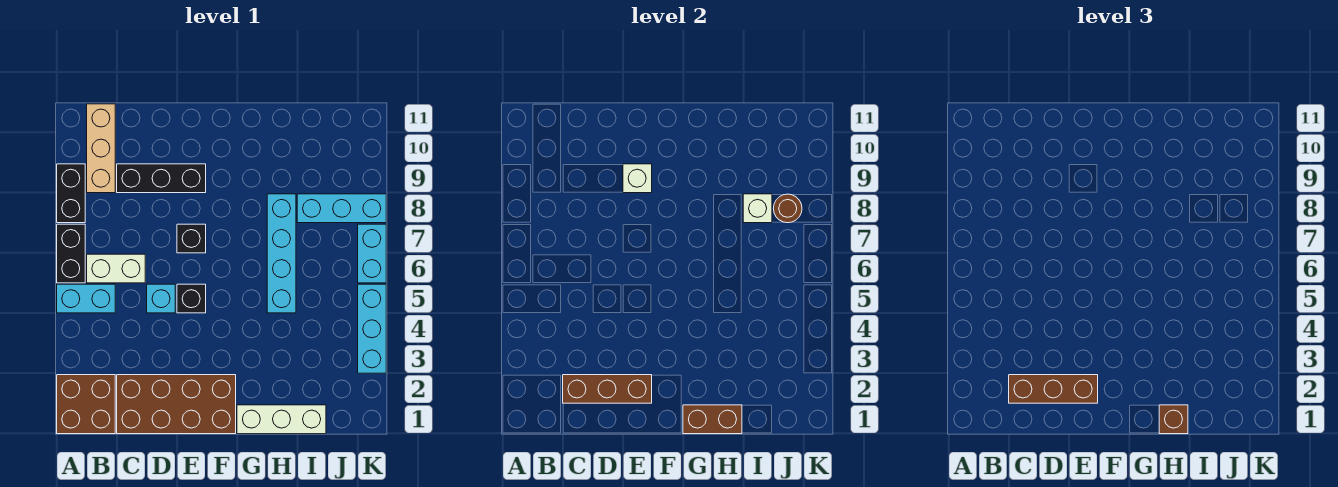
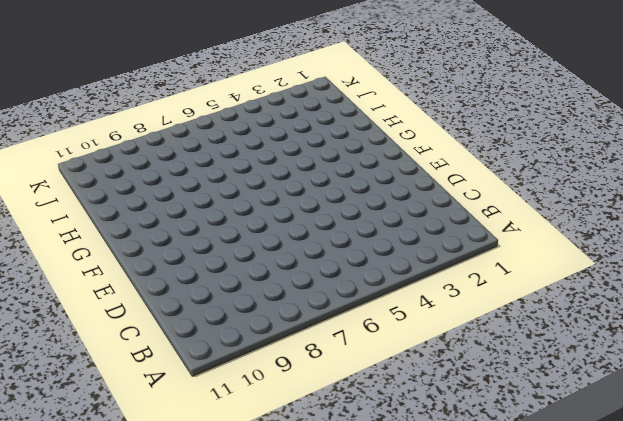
none -> brown brick A1:B2 level 1
none -> cyan brick A5:B5 level 1
none -> black brick A6:A7 level 1

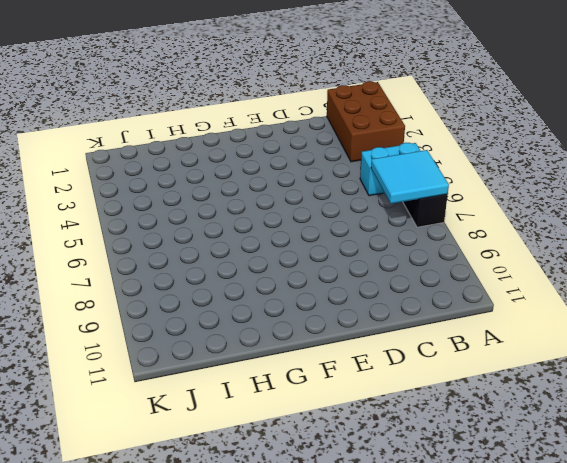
brown brick A1:B3 level 1 -> brown brick A1:B2 level 1
cyan tile A6:B7 level 2 -> none
none -> black brick A8:A9 level 1
none -> white brick B6:C6 level 1
none -> tan brick B9:B11 level 1

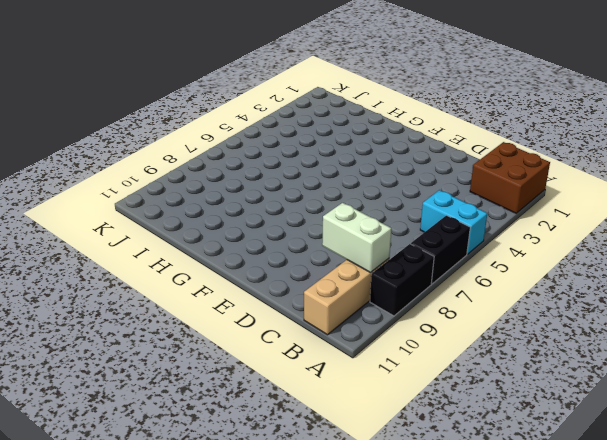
white brick B9:C9 level 2 -> white brick B6:C6 level 1
none -> brown brick C1:F2 level 1
none -> black brick C9:E9 level 1
none -> cyan brick D5 level 1

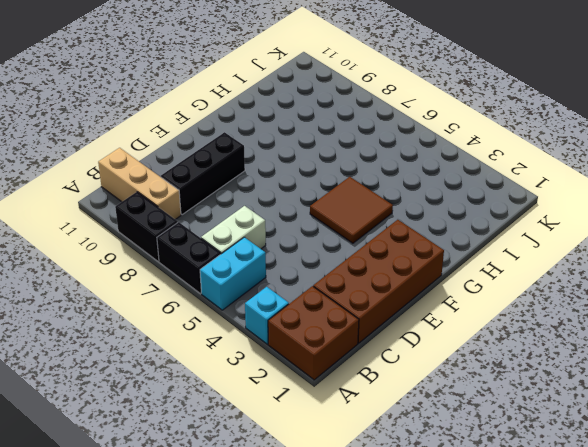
cyan brick A3 level 1 -> cyan brick D5 level 1
brown tile F4:G5 level 1 -> none
none -> black brick E5 level 1
none -> black brick E7 level 1
none -> white brick G1:I1 level 1

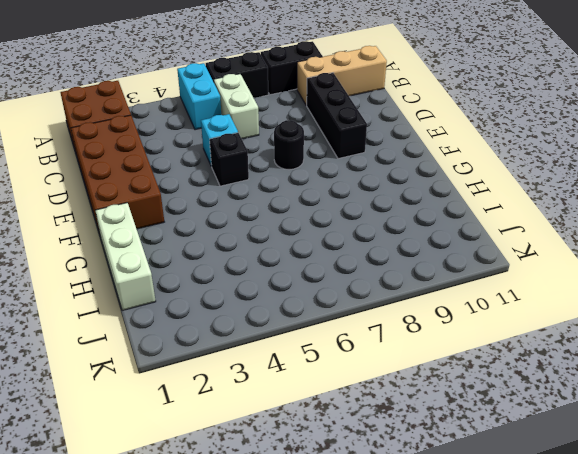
black round brick E7 level 1 -> black brick E7 level 1
none -> cyan brick H5:H8 level 1
none -> cyan brick I8:K8 level 1
none -> cyan brick K3:K5 level 1

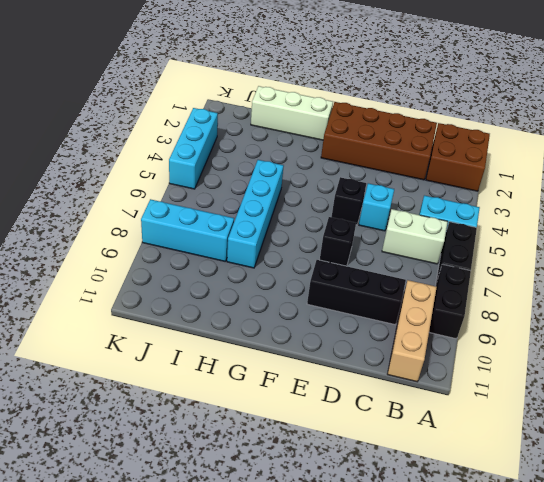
none -> cyan brick K6:K7 level 1
none -> brown brick C2:E2 level 2
none -> white brick E9 level 2

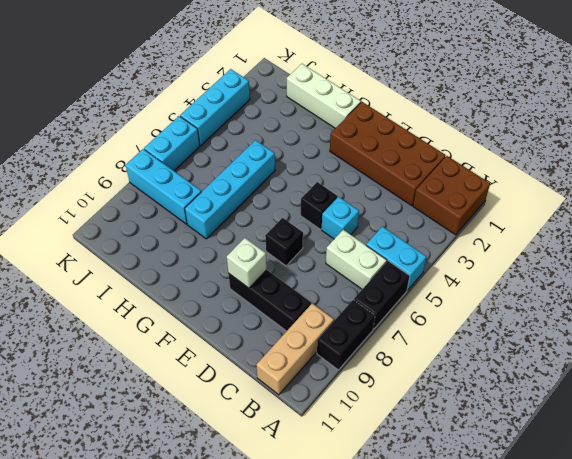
none -> brown brick C2:E2 level 2
none -> brown brick G1:H1 level 2
none -> white brick I8 level 2

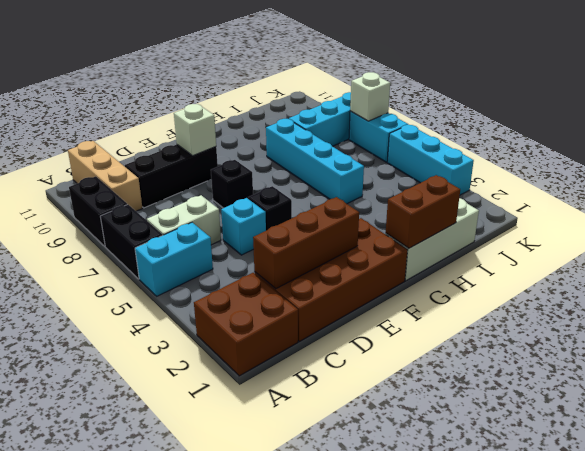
white brick K7 level 2 -> white brick I8 level 2
none -> brown round brick J8 level 2
none -> brown brick C2:E2 level 3
none -> brown brick H1 level 3

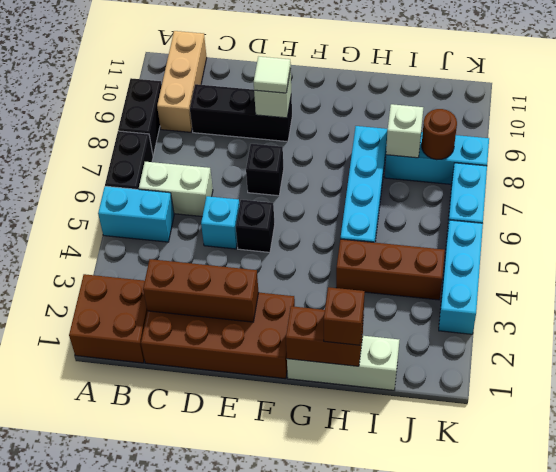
white tile E9 level 3 -> none
brown brick H4:J4 level 1 -> brown brick C2:E2 level 3

